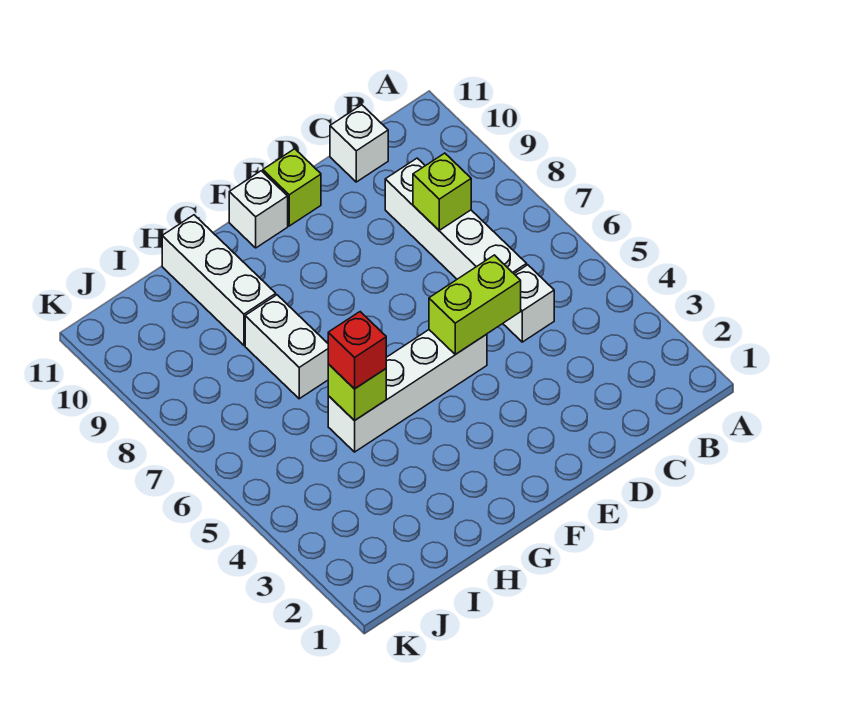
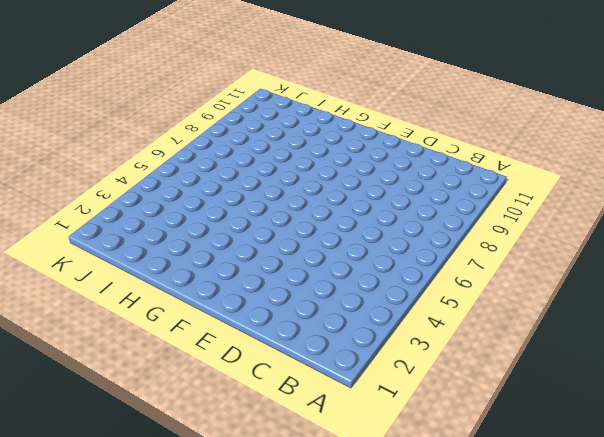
none -> white brick C5 level 1
none -> white brick C6:C9 level 1
none -> white brick C11 level 1

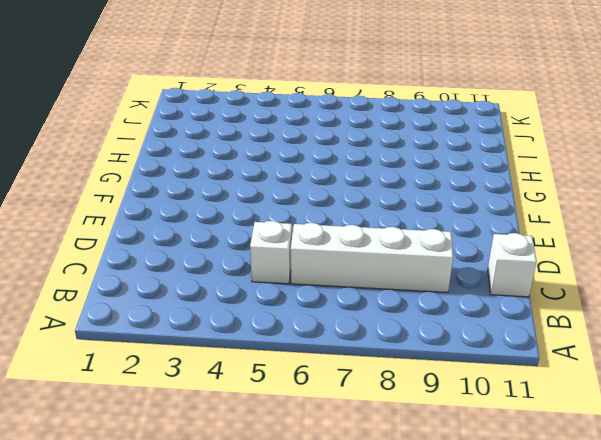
none -> white brick E5:H5 level 1
none -> lime brick E11 level 1
none -> white brick F11 level 1

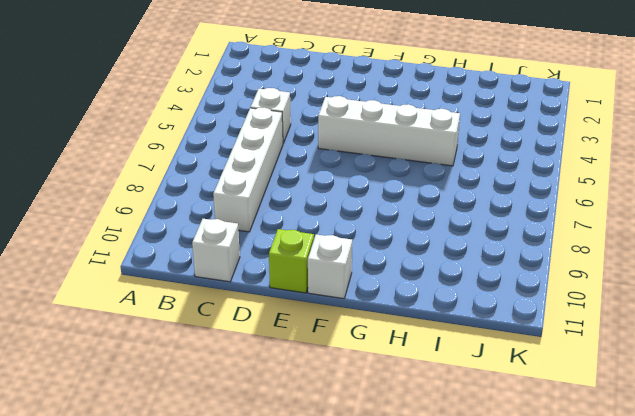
none -> white brick H7:H8 level 1
none -> white brick H9:H11 level 1
none -> lime brick C8 level 2

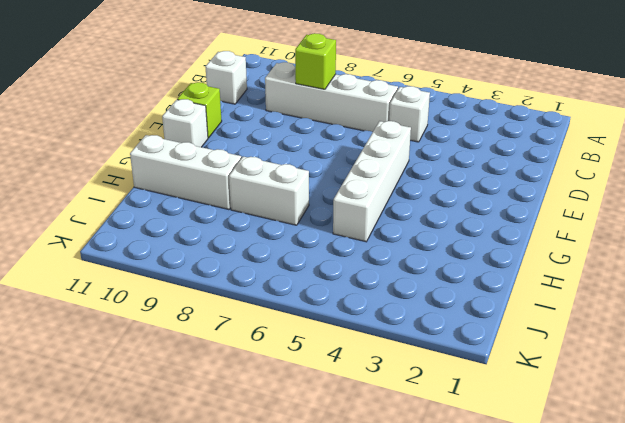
none -> lime brick D5:E5 level 2
none -> lime brick H5 level 2
none -> red brick H5 level 3

